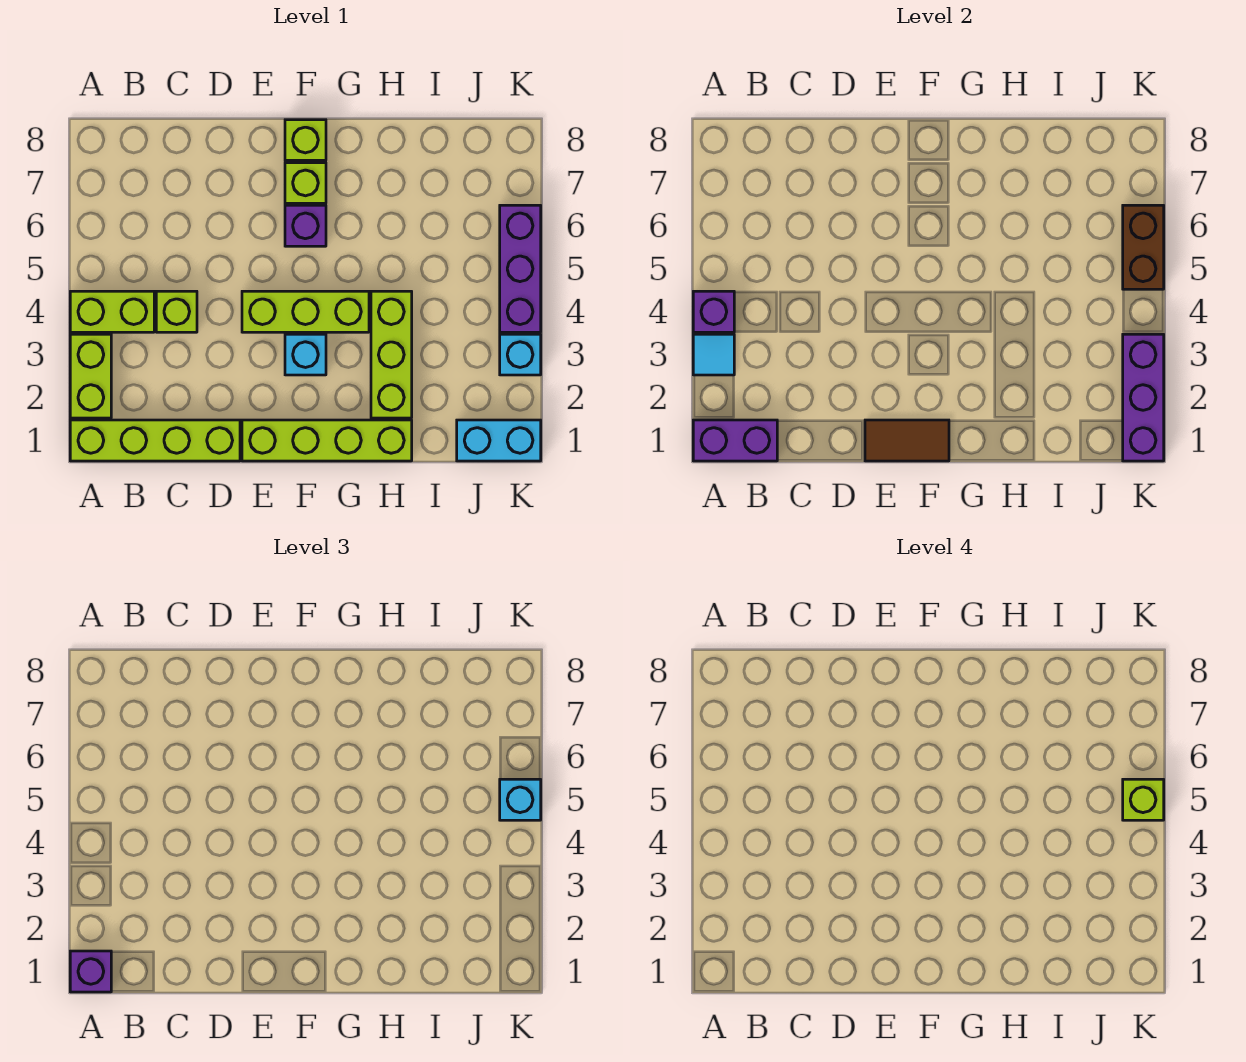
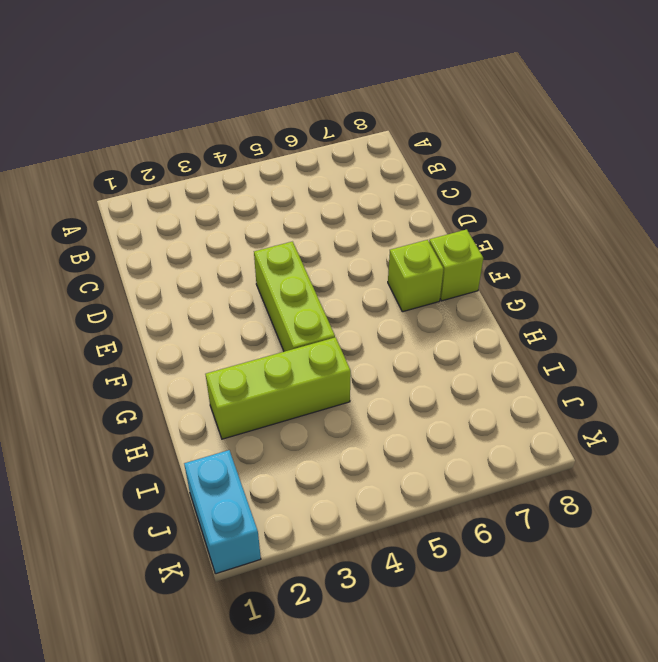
none -> lime brick A1:D1 level 1
none -> lime brick A2:A3 level 1
none -> lime brick A4:B4 level 1

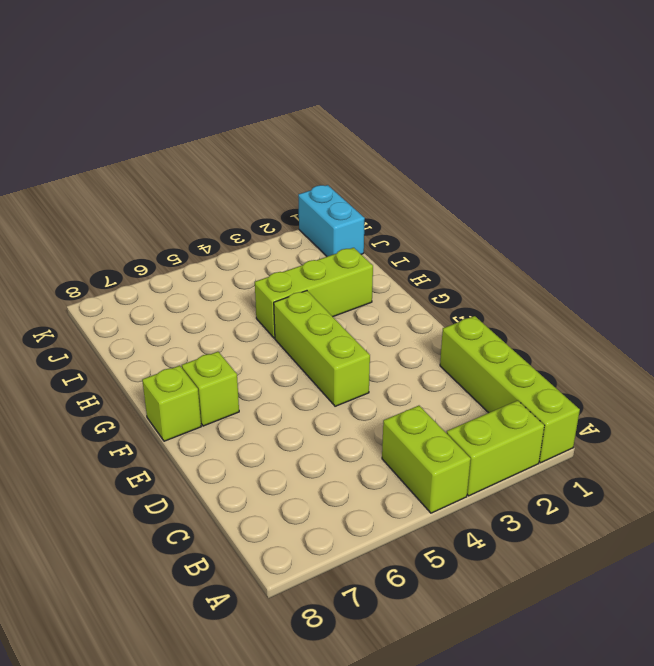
none -> lime brick C4 level 1
none -> lime brick E1:H1 level 1
none -> cyan brick F3 level 1

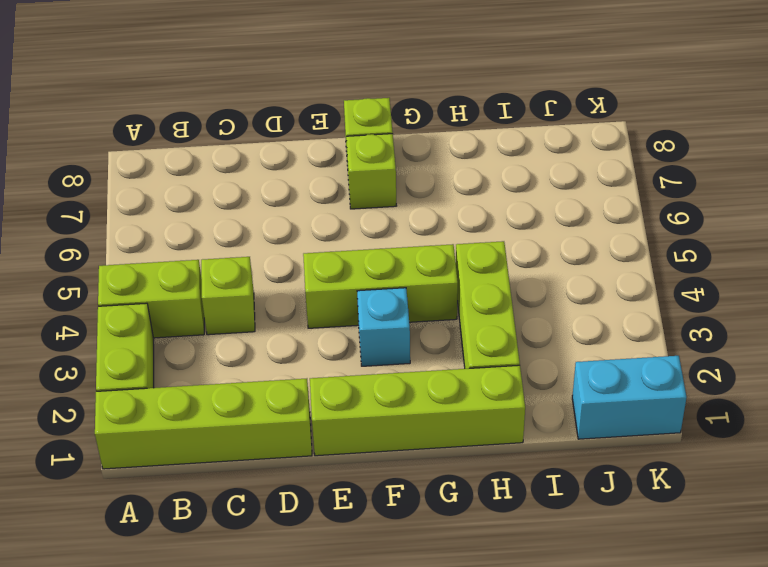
none -> purple brick F6 level 1
none -> cyan brick K3 level 1
none -> purple brick K4:K6 level 1

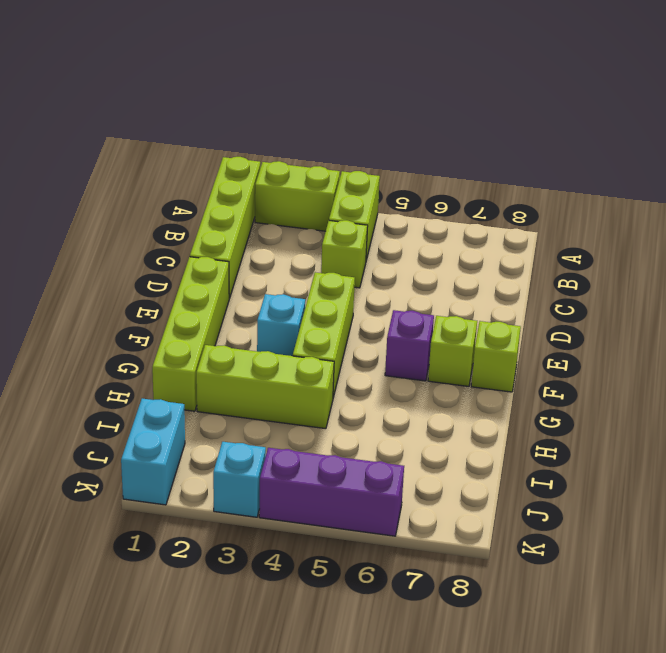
none -> purple brick A1:B1 level 2
none -> cyan tile A3 level 2
none -> purple brick A4 level 2

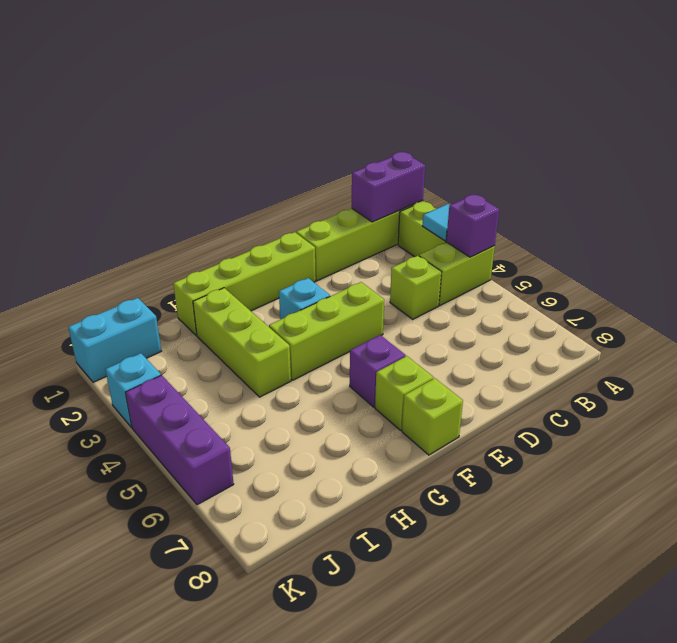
none -> brown tile E1:F1 level 2
none -> purple brick K1:K3 level 2
none -> brown brick K5:K6 level 2

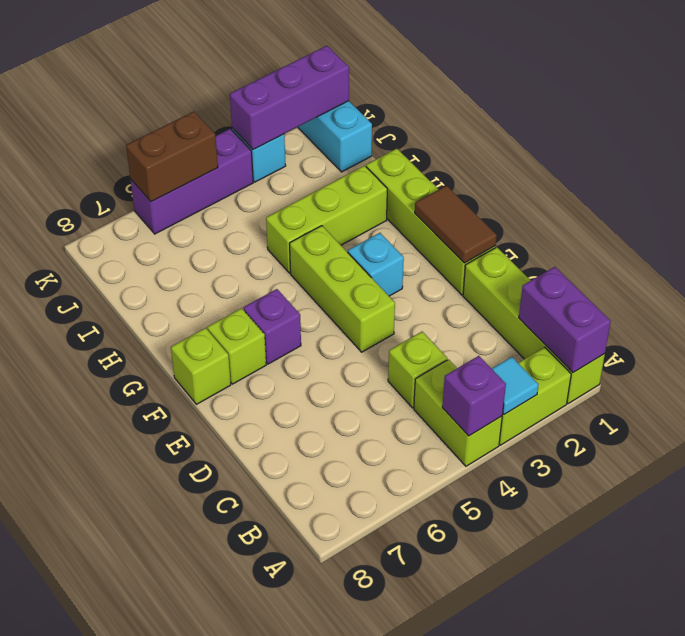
none -> purple brick A1 level 3
none -> cyan brick K5 level 3
none -> lime brick K5 level 4

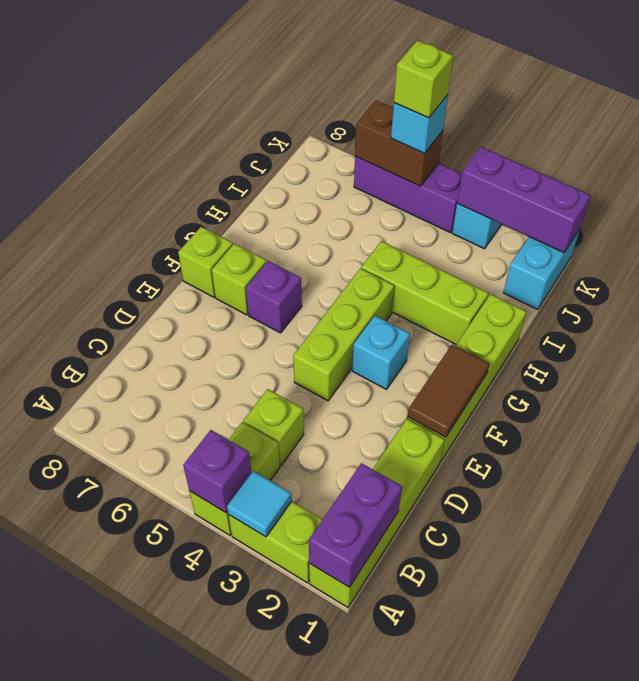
none -> purple brick A1 level 3

